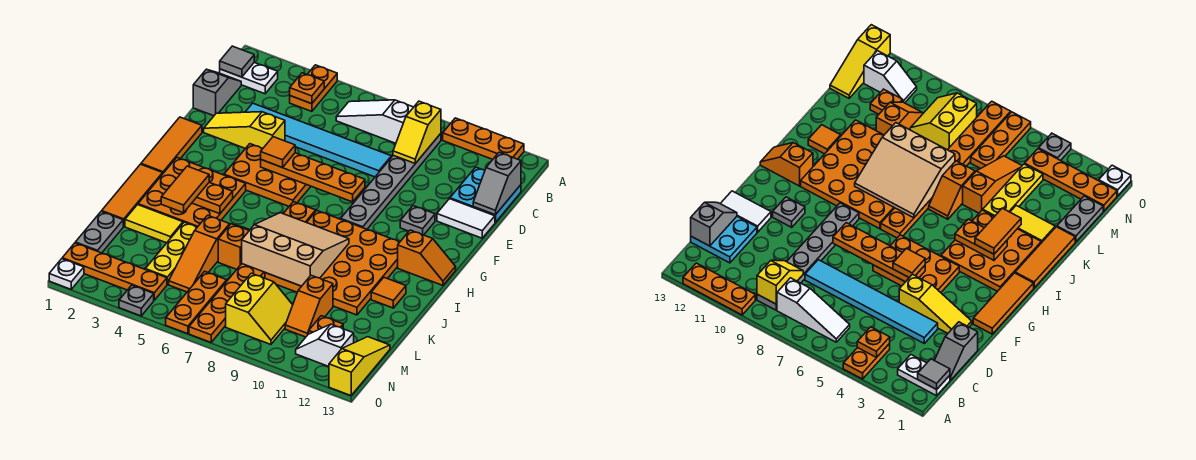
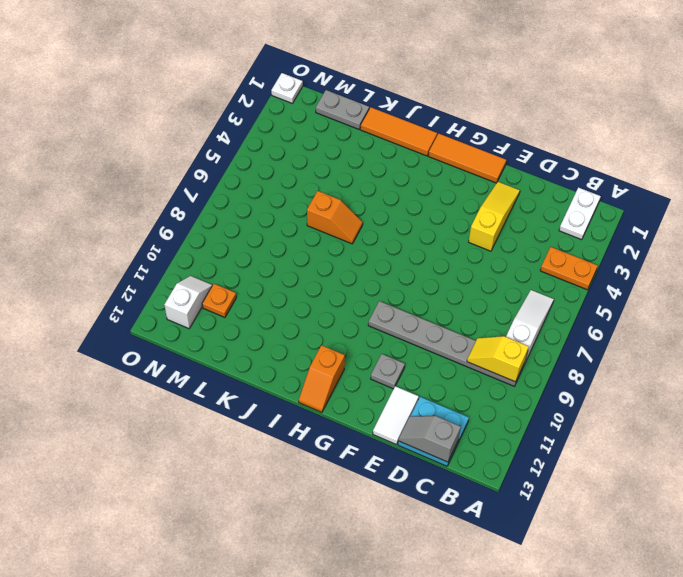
none -> orange plate A10:A12 level 1
none -> grey slope C1:D1 level 1 top D
none -> cyan tile D3:D8 level 1
none -> orange plate F4:G6 level 1

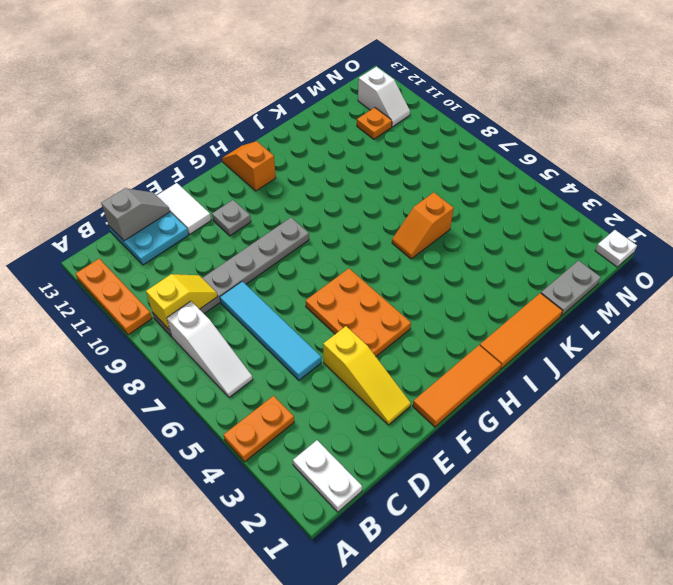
cyan tile D5:D8 level 1 -> cyan tile D3:D8 level 1
none -> grey slope C1:D1 level 1 top D
none -> orange plate H2:J4 level 1
none -> orange plate H7:O7 level 1
none -> orange plate H8:K11 level 1

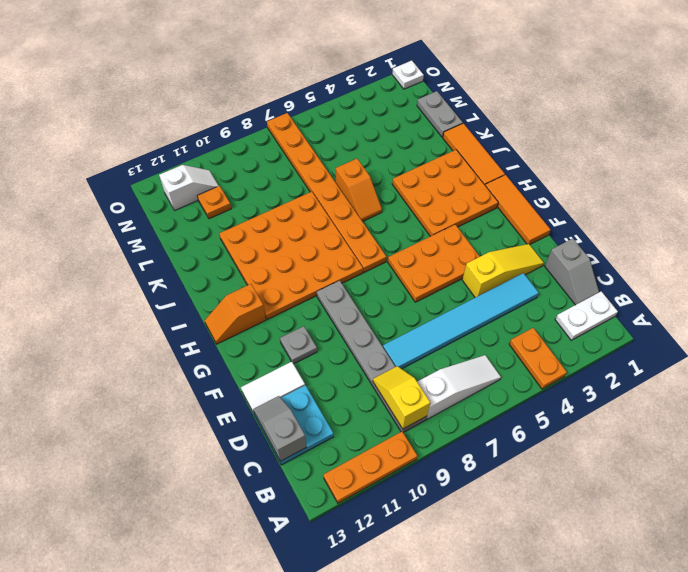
none -> orange tile J12 level 1
none -> yellow tile K2:K3 level 1
none -> yellow plate K4:M4 level 1
none -> orange slope K5:M5 level 1 top K

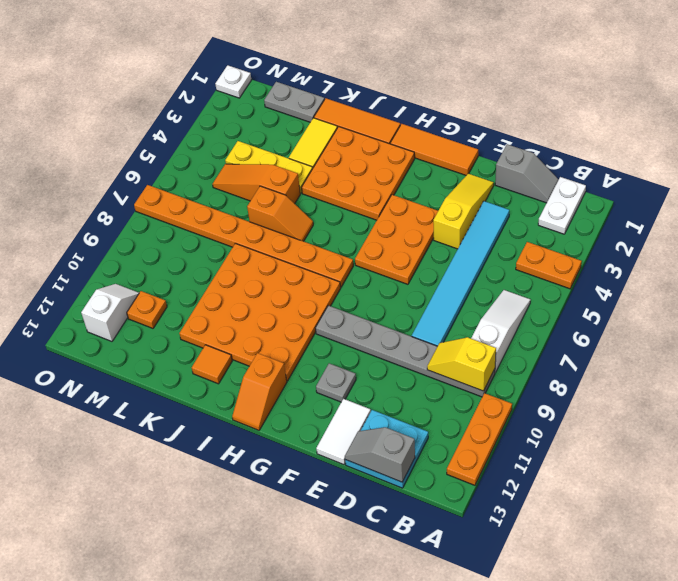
none -> orange slope L10:M10 level 1 top L
none -> orange plate M6:O6 level 1
none -> yellow slope M8:N9 level 1 top 8
none -> yellow slope M13:O13 level 1 top O

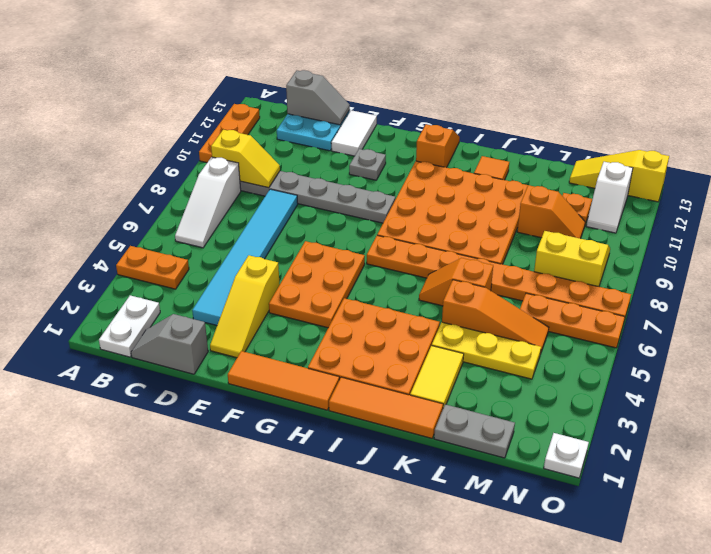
none -> orange plate N1:N4 level 1
none -> grey plate O4 level 1
none -> grey tile B1 level 2
none -> orange plate B4 level 2

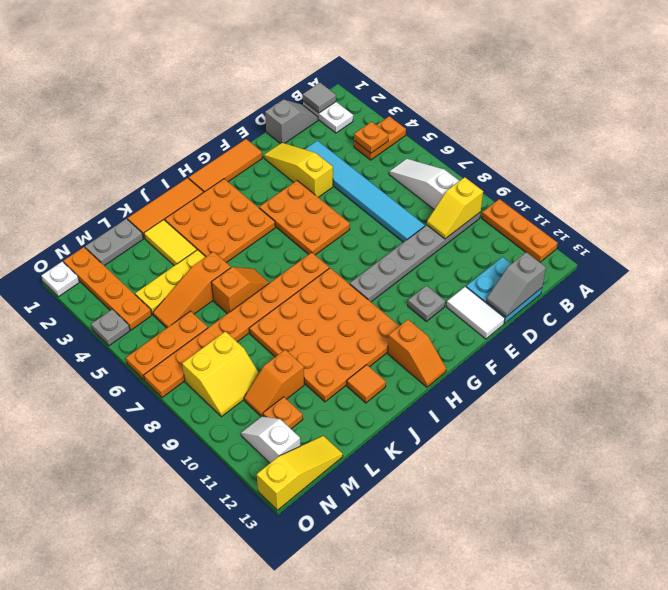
none -> orange plate F5:F8 level 2
none -> orange plate I3:I4 level 2
none -> tan slope I7:K9 level 2 top K
none -> orange tile F5 level 3

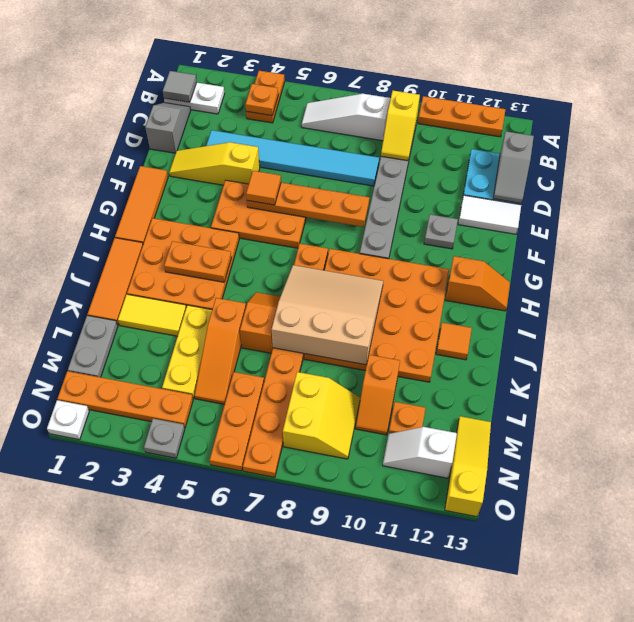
none -> orange tile I3:J3 level 3

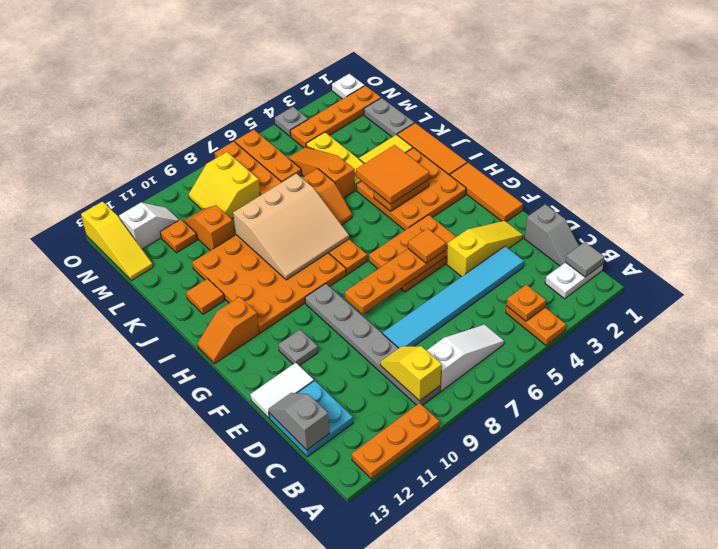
orange tile I3:J4 level 3 -> orange tile I3:J3 level 3

